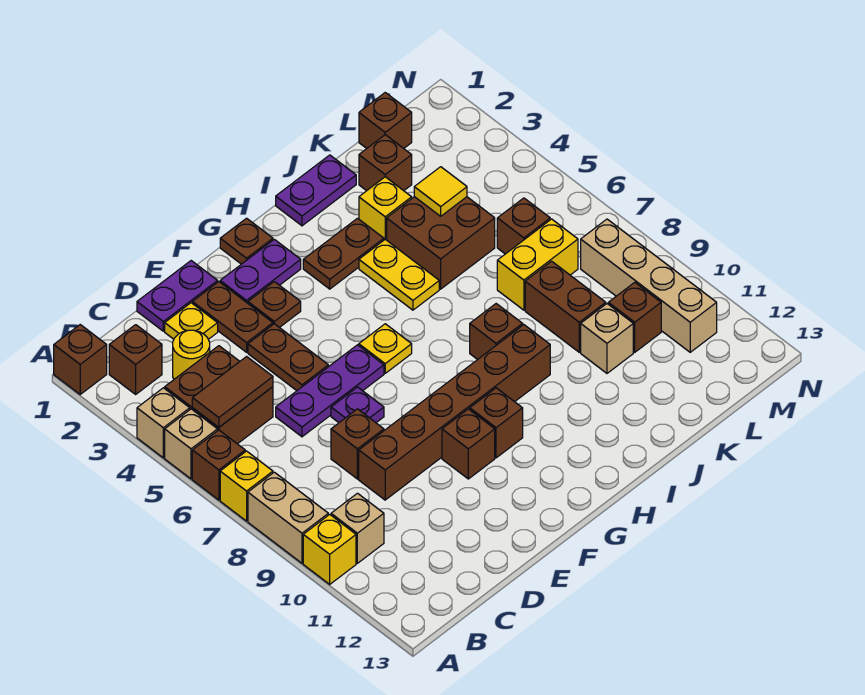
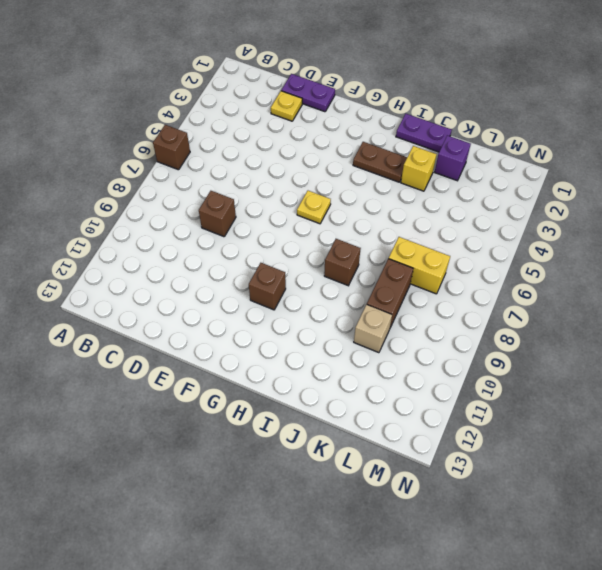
purple brick K2 level 1 -> brown brick K2 level 1
none -> brown brick A1 level 1
none -> tan brick A4 level 1
none -> tan brick A5 level 1
none -> yellow brick A7 level 1

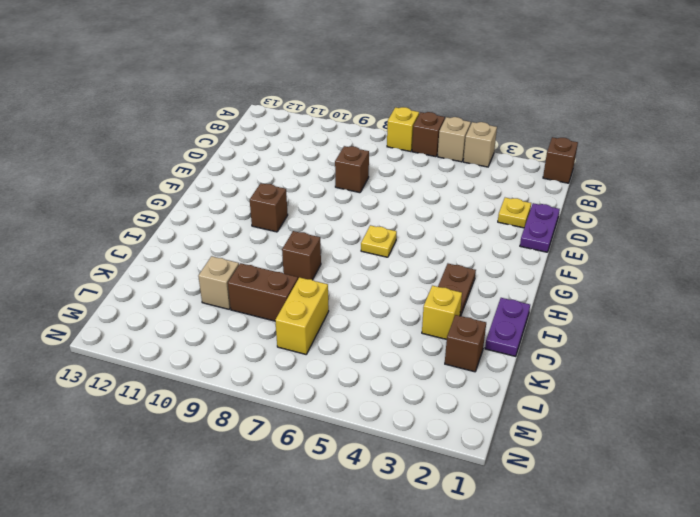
none -> tan brick A8:A9 level 1
none -> yellow brick A10 level 1
none -> brown brick B2 level 1
none -> brown brick B4:C5 level 1

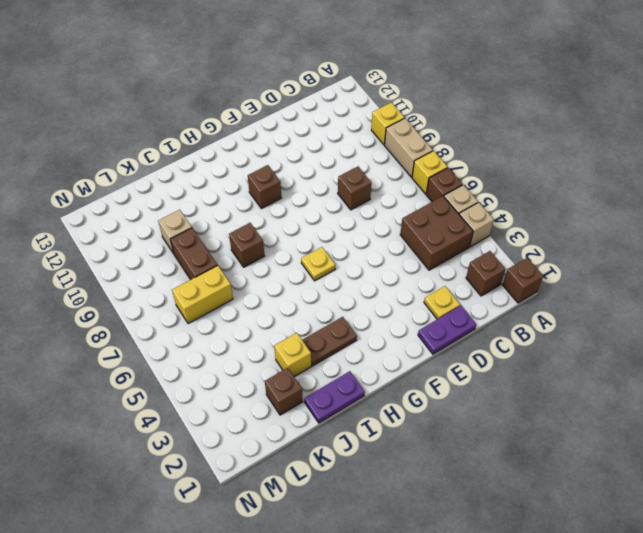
none -> tan brick B10 level 1
none -> yellow round brick C3 level 1
none -> purple plate D6:F6 level 1
none -> brown brick D9:I9 level 1

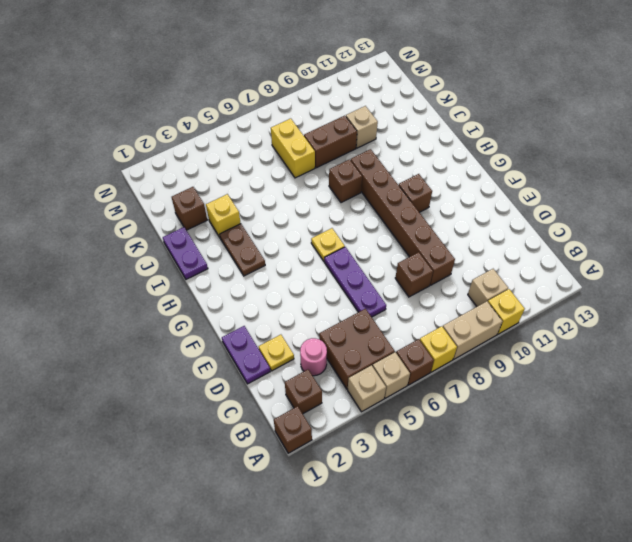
pink round brick C3 level 1 -> yellow round brick C3 level 1
none -> brown plate E2:E3 level 1
none -> brown plate E4:E5 level 1
none -> purple plate E7 level 1
none -> purple plate F2:G2 level 1

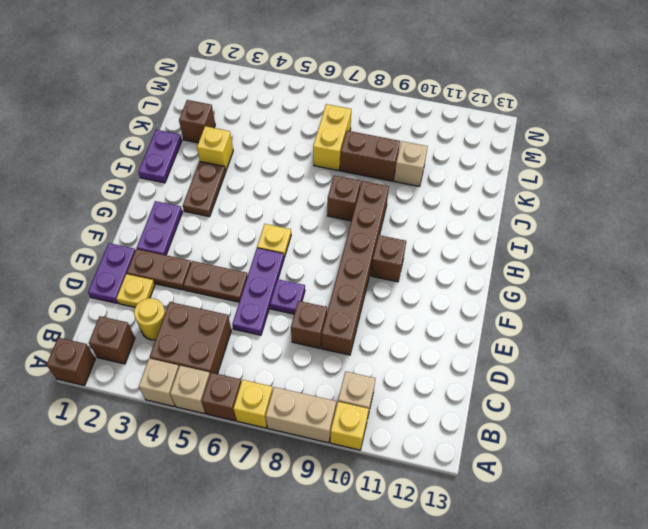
none -> brown plate F3 level 1
none -> brown brick F10 level 1
none -> brown plate G1 level 1
none -> yellow plate I4:I5 level 1

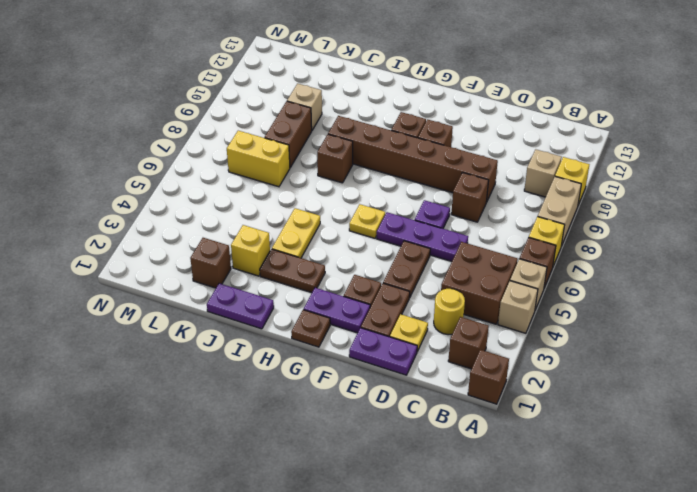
none -> brown brick J4:K5 level 1
none -> brown brick L1 level 1
none -> brown brick L6 level 1
none -> brown brick L10 level 1

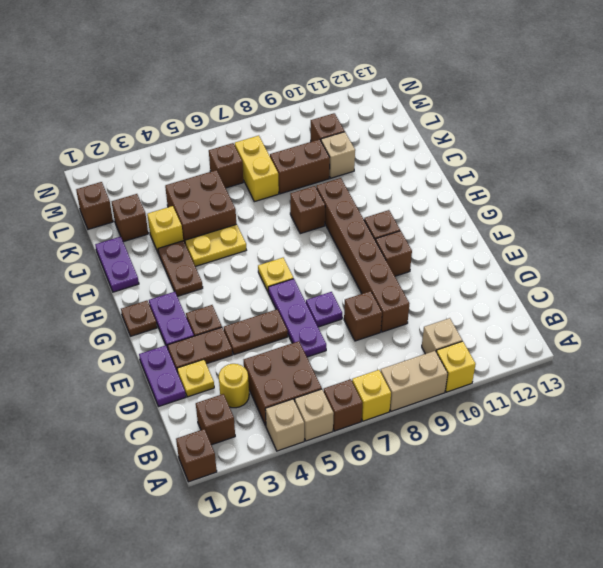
none -> tan brick M8:M11 level 1
none -> brown tile B5:C5 level 2
none -> yellow tile K4 level 2

